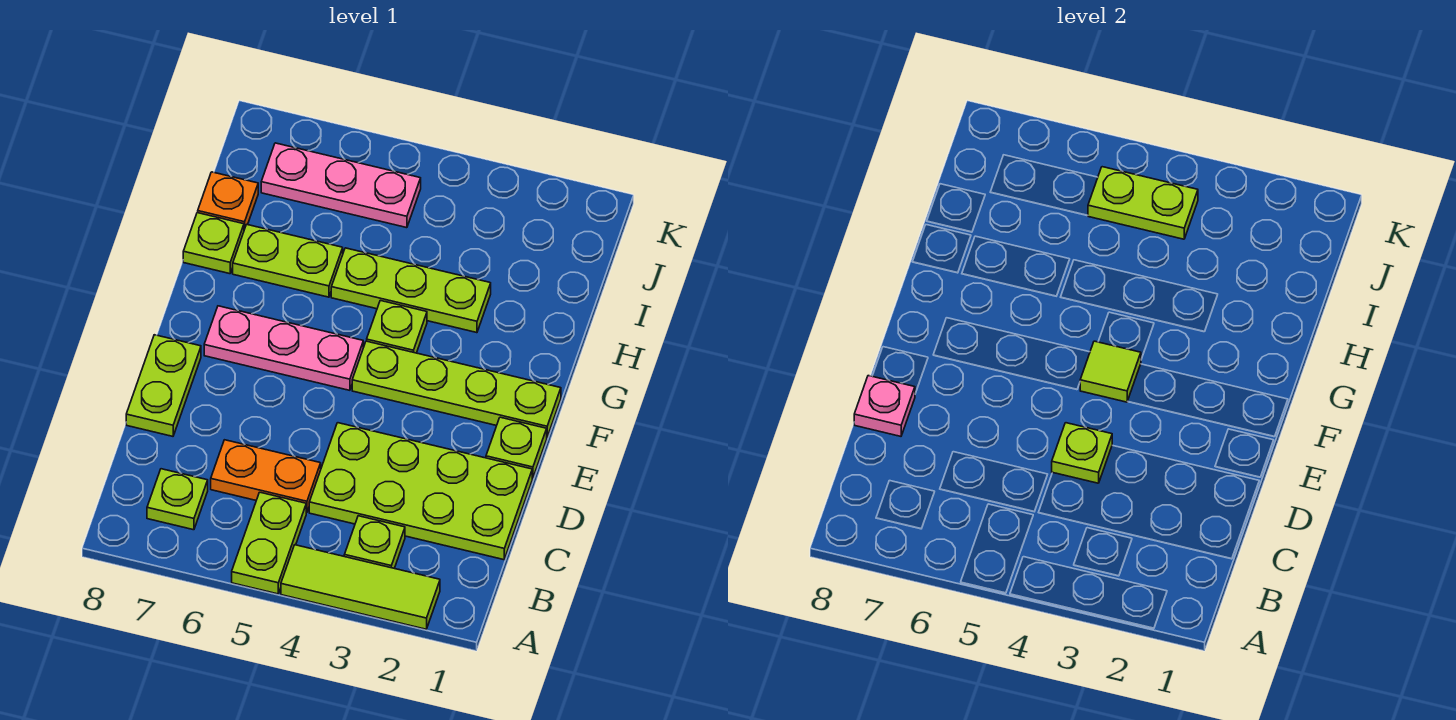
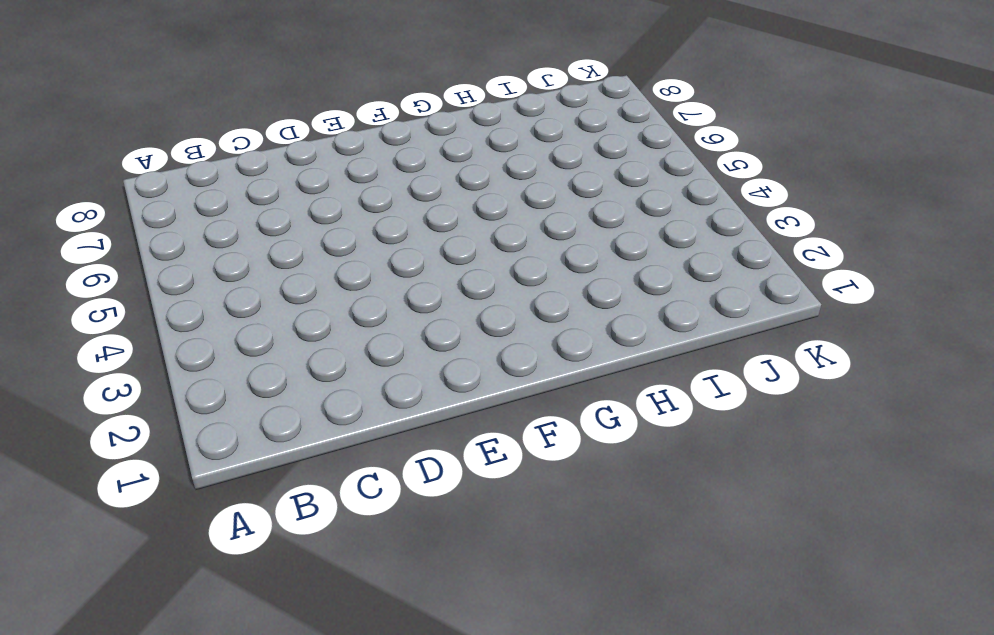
none -> lime tile A2:A4 level 1
none -> lime plate A5:B5 level 1
none -> lime plate B3 level 1

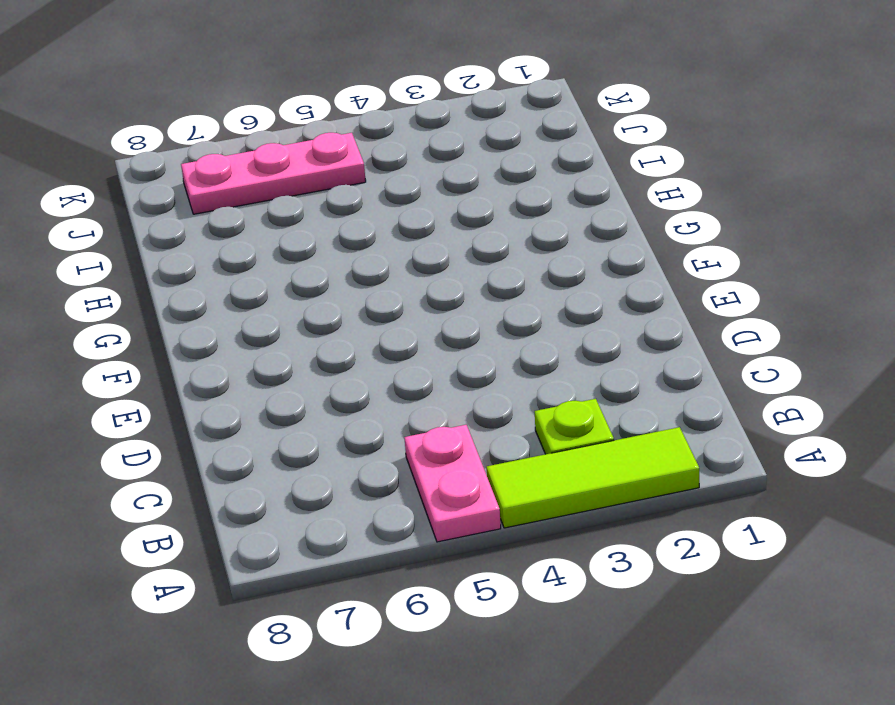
pink plate A5:B5 level 1 -> lime plate A5:B5 level 1
none -> lime plate B7 level 1
none -> lime plate C1:D4 level 1
none -> orange plate C5:C6 level 1

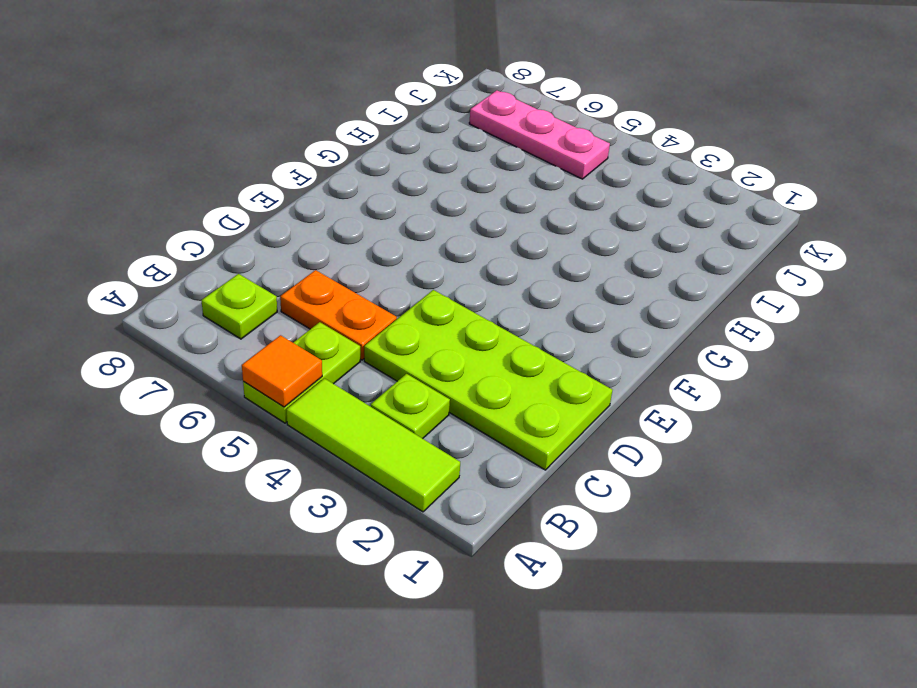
orange tile A5 level 2 -> none
none -> lime plate D8:E8 level 1
none -> lime plate E1 level 1
none -> lime plate F1:F4 level 1

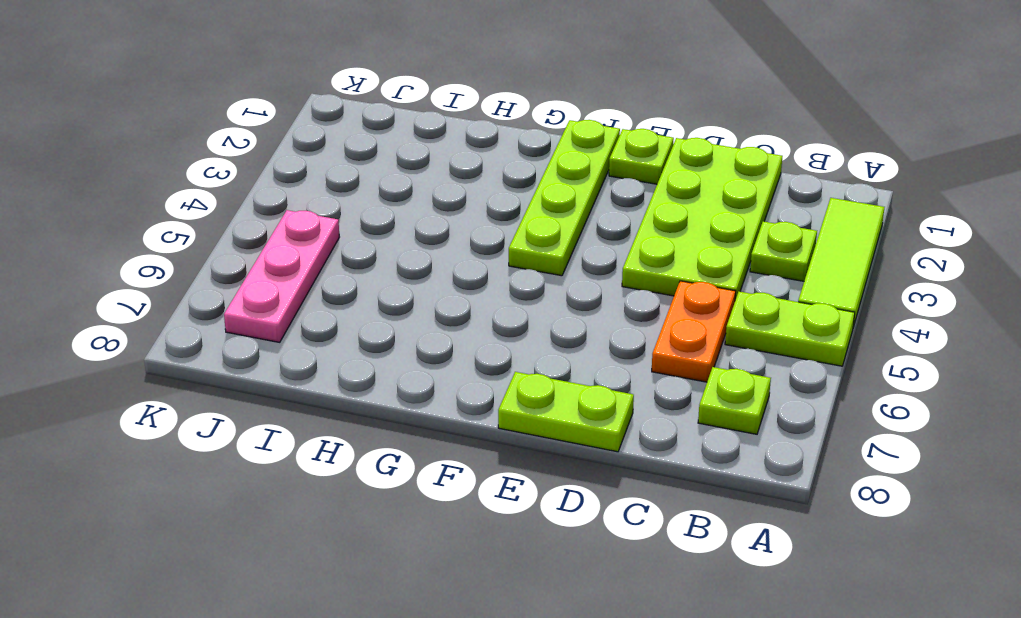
none -> pink plate F5:F7 level 1
none -> lime plate G4 level 1
none -> lime plate H3:H5 level 1

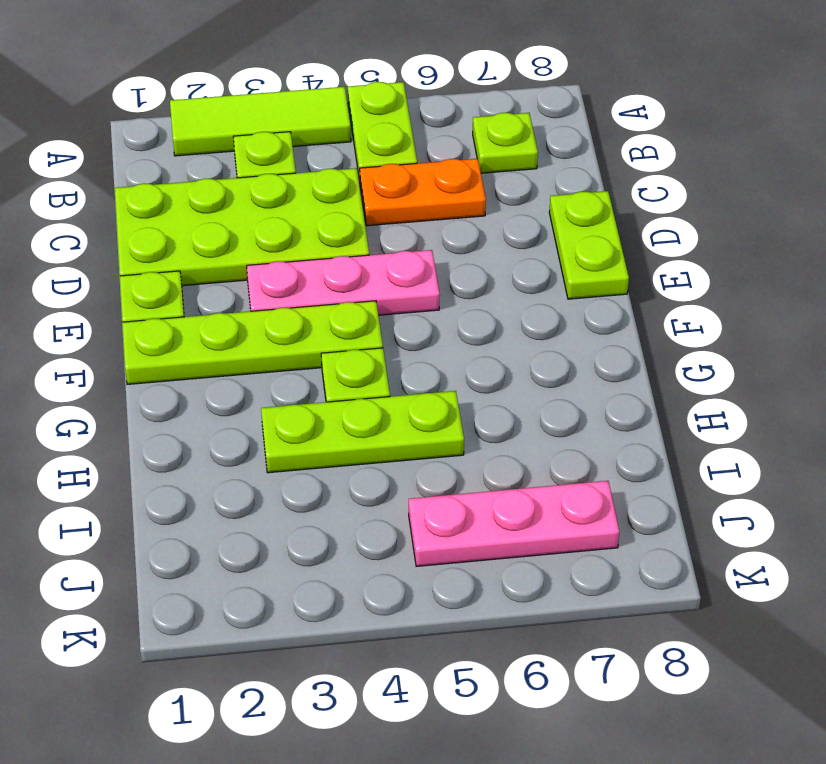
pink plate E3:E5 level 1 -> pink plate F5:F7 level 1
none -> lime plate H6:H7 level 1
none -> lime plate H8 level 1
none -> orange plate I8 level 1

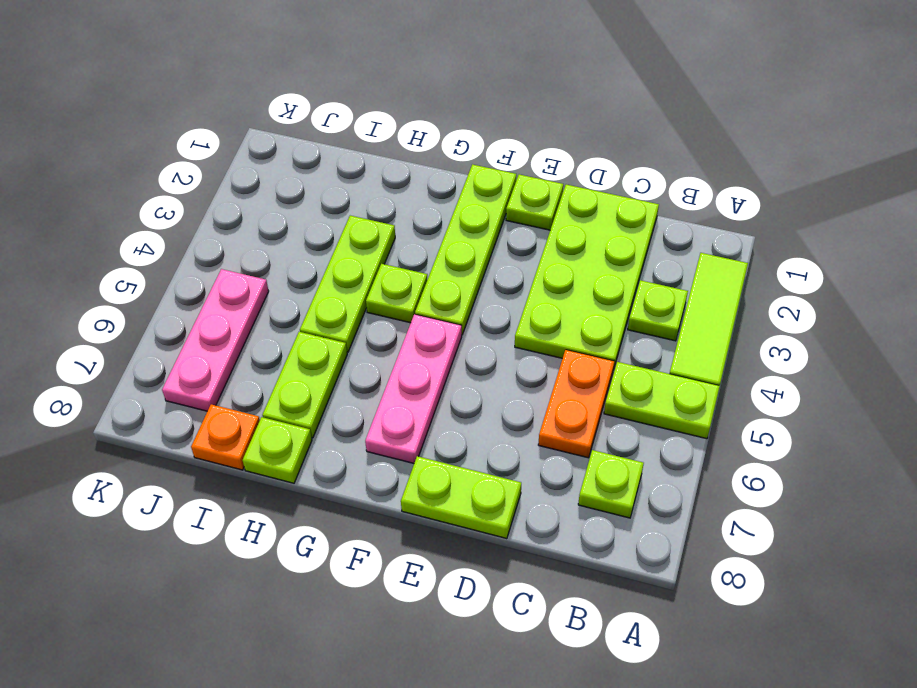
none -> lime plate D4 level 2
none -> pink plate D8 level 2
none -> lime tile F4 level 2

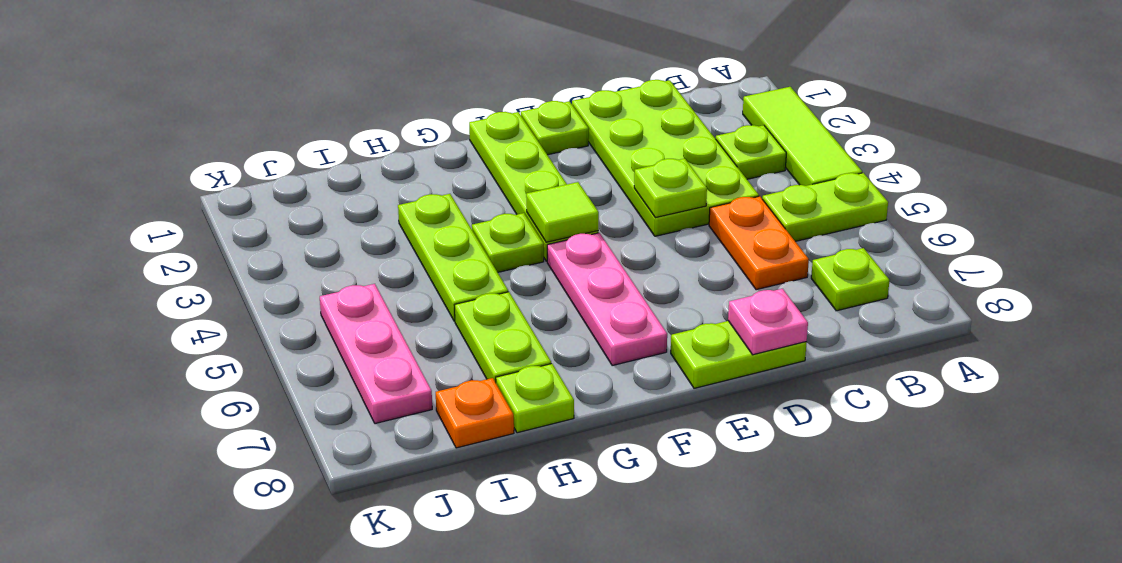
none -> lime plate J4:J5 level 2

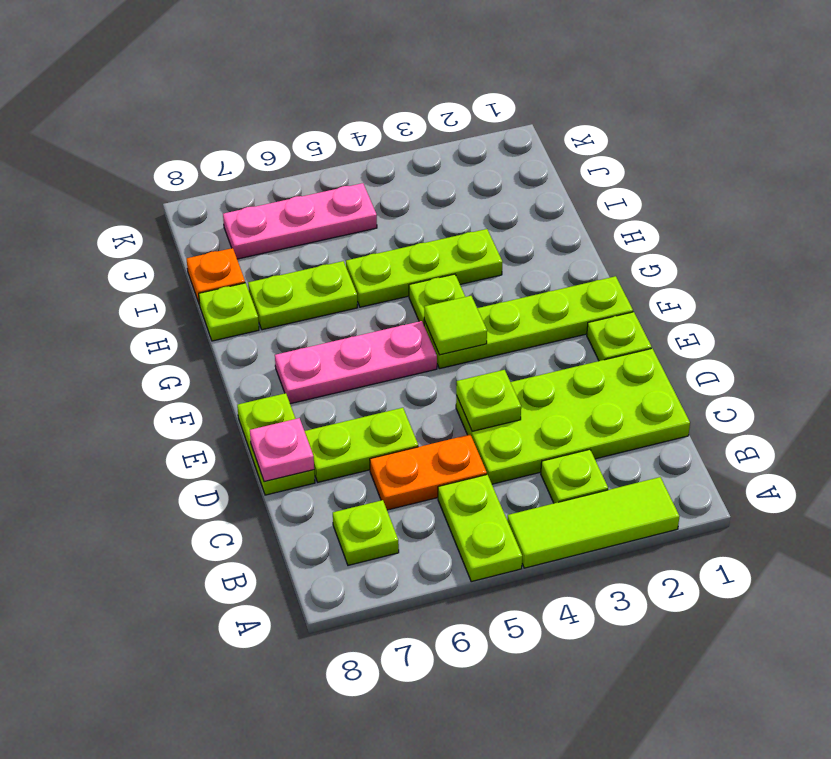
lime plate D6:D7 level 1 -> lime plate J4:J5 level 2

